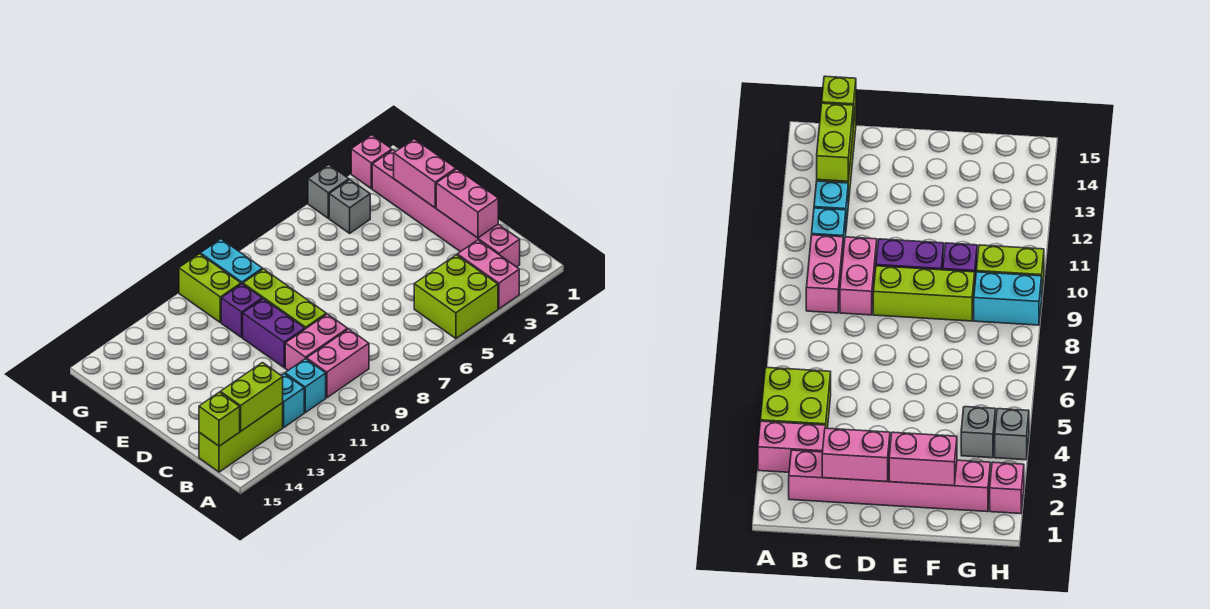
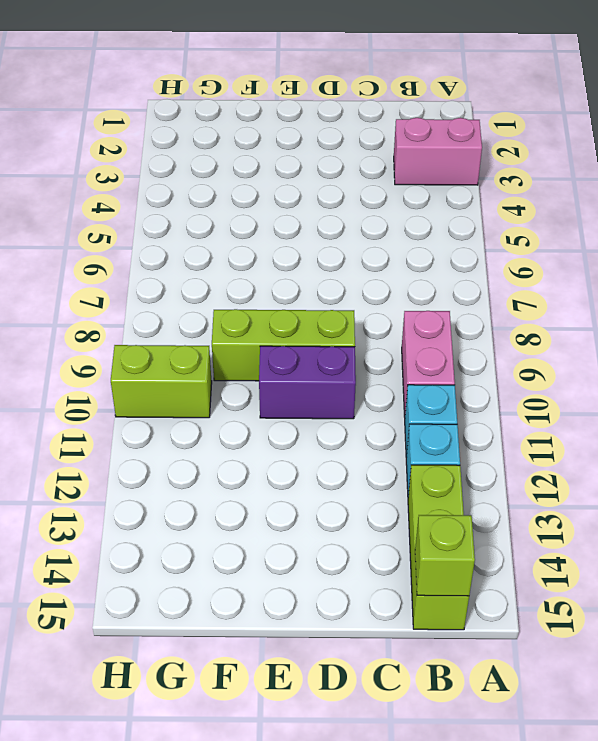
none -> lime brick A4:B5 level 1
none -> pink brick B2:G2 level 1
none -> pink brick C9:C10 level 1

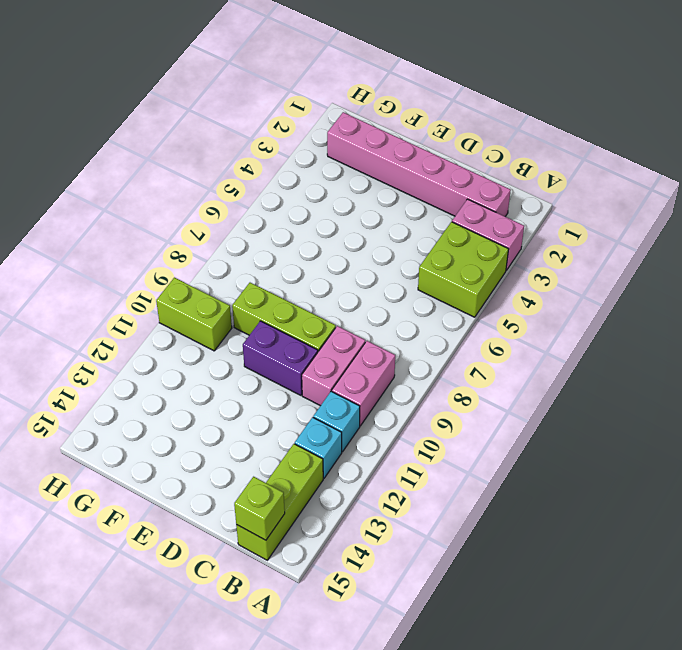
none -> purple brick F10 level 1
none -> grey brick G4 level 1
none -> cyan brick G9:H9 level 1

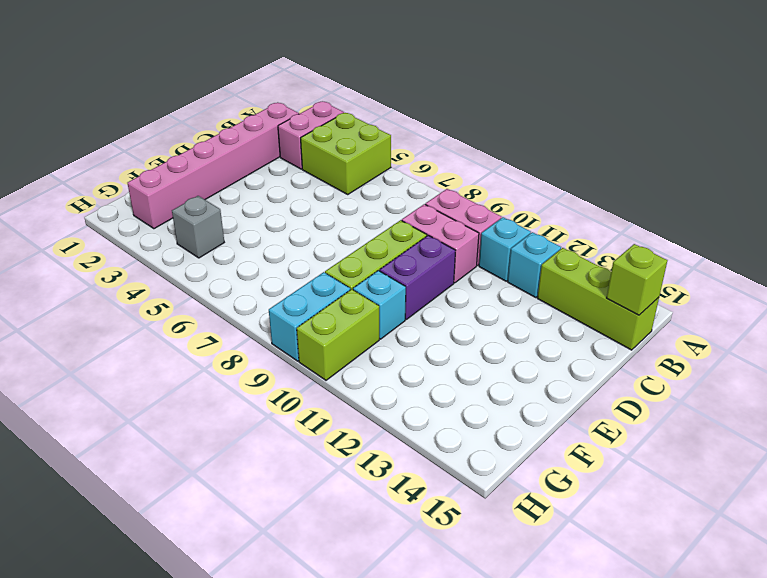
cyan brick F10 level 1 -> purple brick F10 level 1
none -> pink brick H2 level 1
none -> grey brick H4 level 1
none -> lime brick B13:B14 level 2

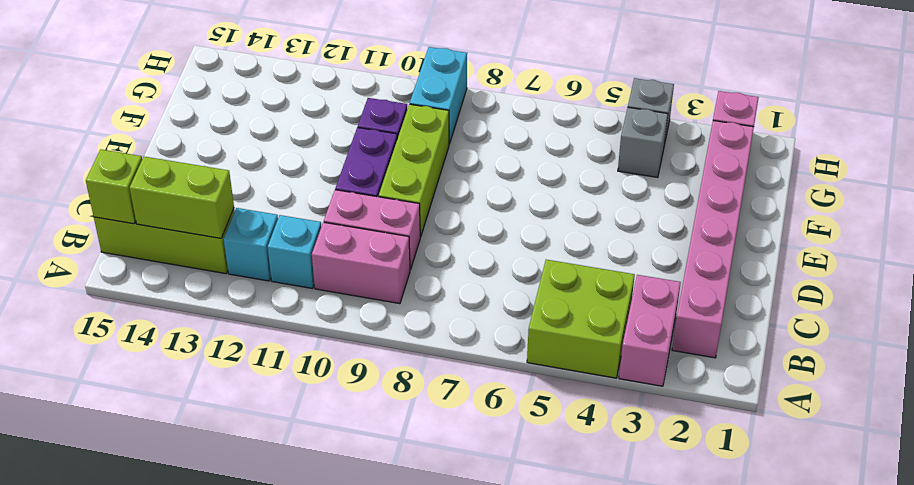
none -> lime brick G10:H10 level 1
none -> pink brick C2:D2 level 2
none -> pink brick E2:F2 level 2

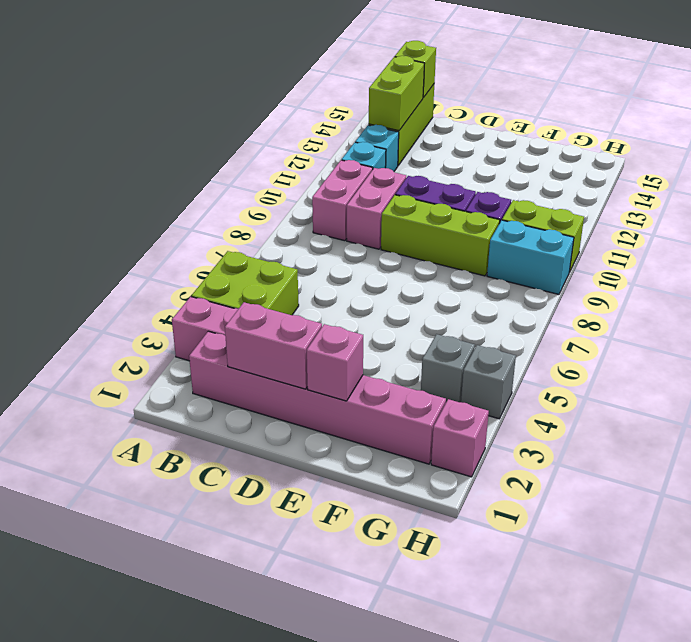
pink brick E2 level 2 -> pink brick E2:F2 level 2

